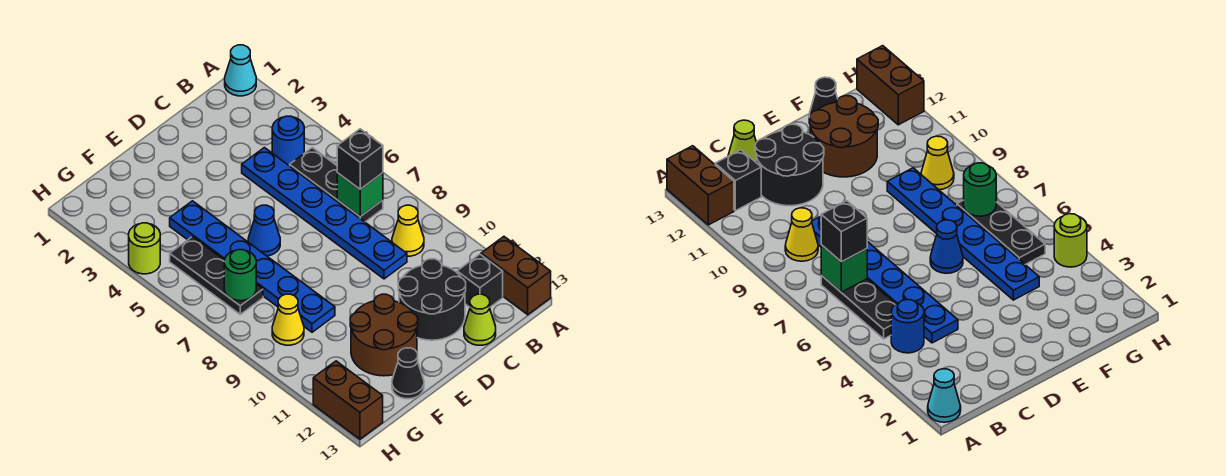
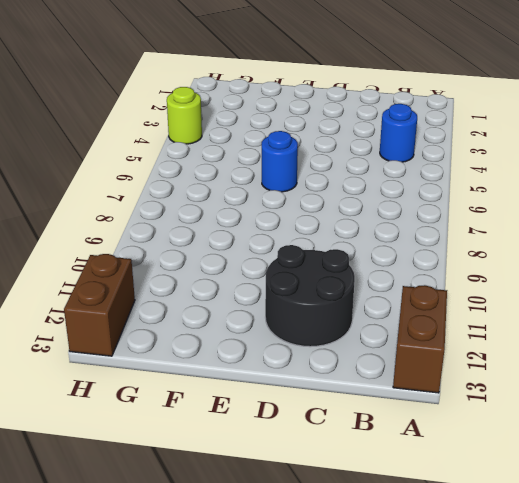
blue round brick E6 level 1 -> blue cone E6 level 1
none -> cyan cone A1 level 1
none -> black plate B5:B7 level 1
none -> yellow cone B9 level 1

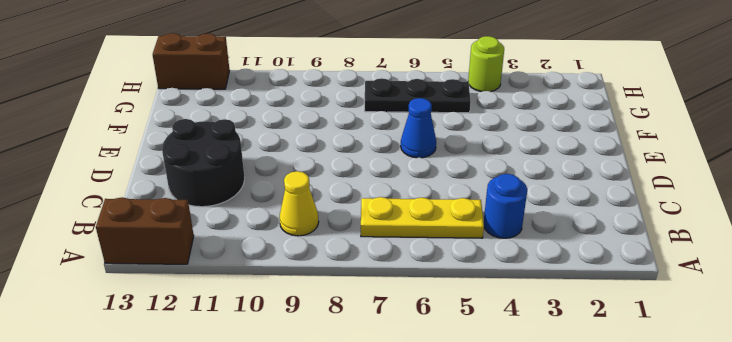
yellow plate B5:B7 level 1 -> black plate B5:B7 level 1
none -> cyan cone A1 level 1
none -> black brick B12 level 1
none -> blue plate C4:C9 level 1

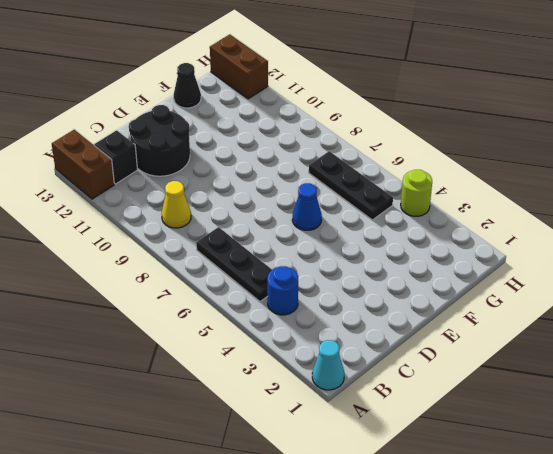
none -> blue plate C4:C9 level 1
none -> lime cone C13 level 1
none -> brown round brick E11:F12 level 1

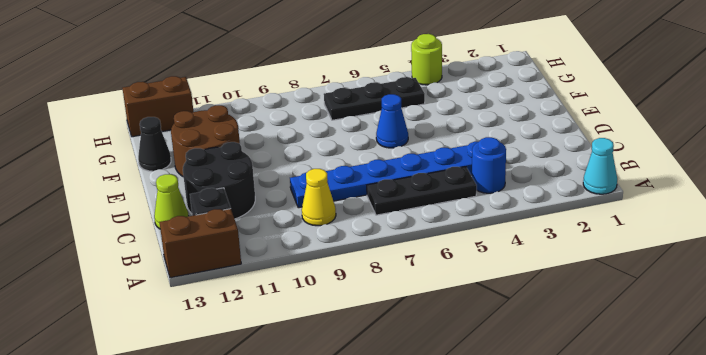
none -> blue plate F4:F9 level 1
none -> yellow cone G9 level 1
none -> green brick B7 level 2

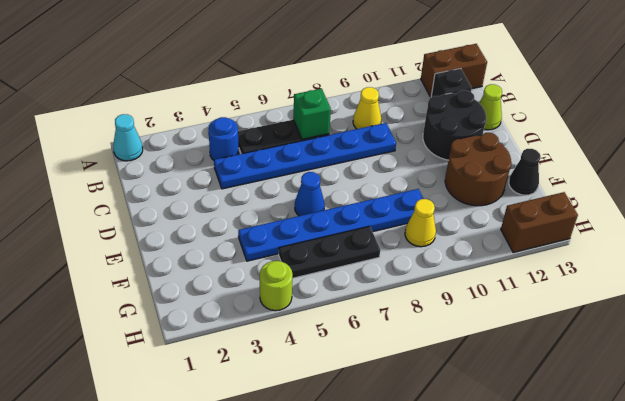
none -> green round brick G7 level 2
none -> black brick B7 level 3

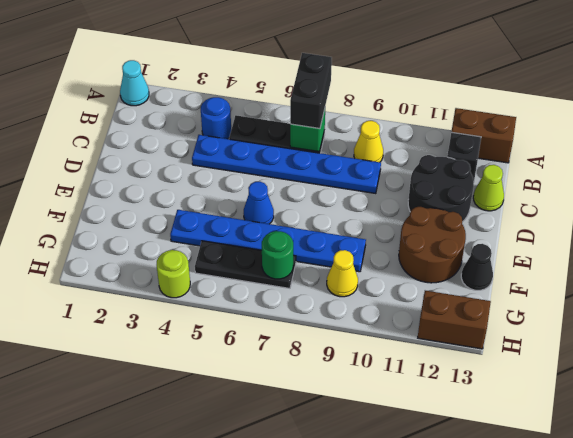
black brick A7:B7 level 3 -> black brick B7 level 3

